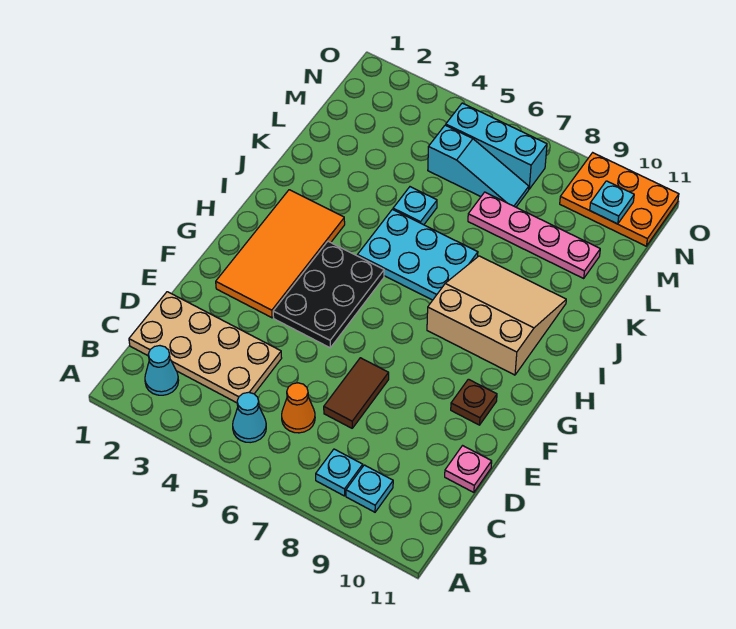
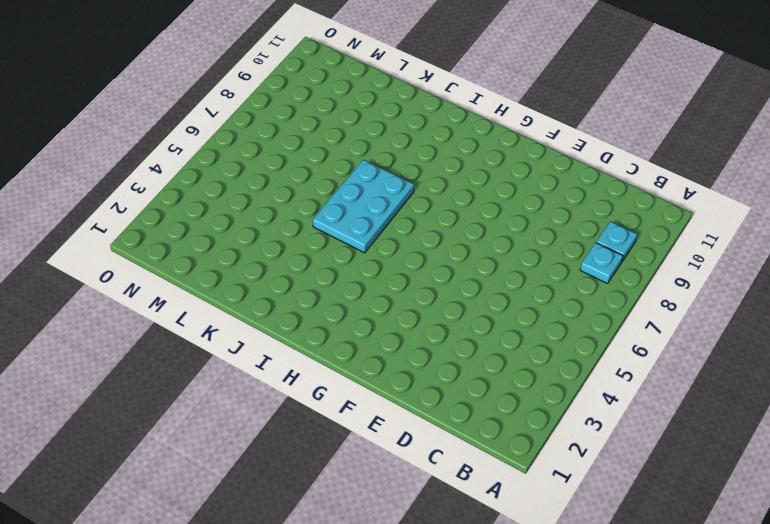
none -> cyan cone B2 level 1
none -> cyan cone B5 level 1
none -> tan plate C1:D4 level 1

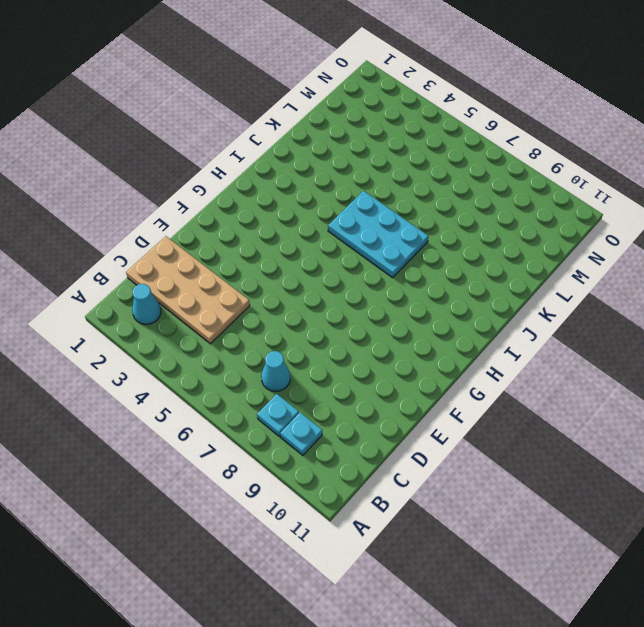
cyan cone C7 level 1 -> cyan cone B5 level 1
none -> orange cone C6 level 1
none -> brown tile D7:E7 level 1
none -> pink plate D11 level 1

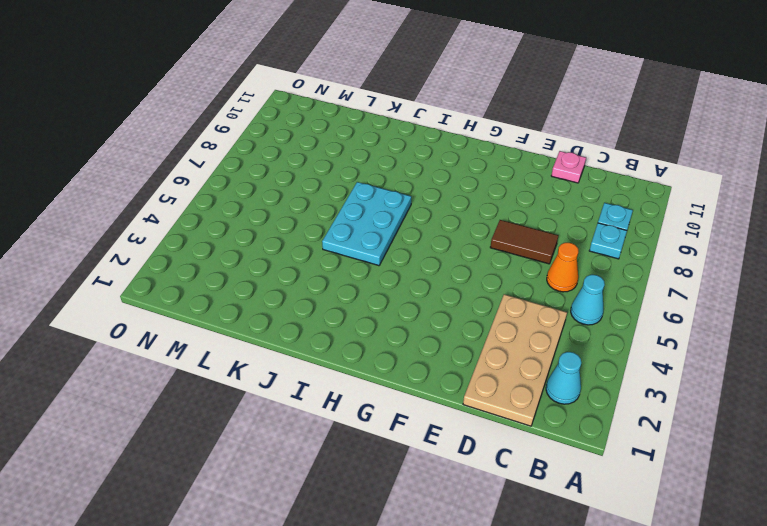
none -> orange tile F2:I3 level 1
none -> black plate F4:H5 level 1
none -> brown plate F10 level 1

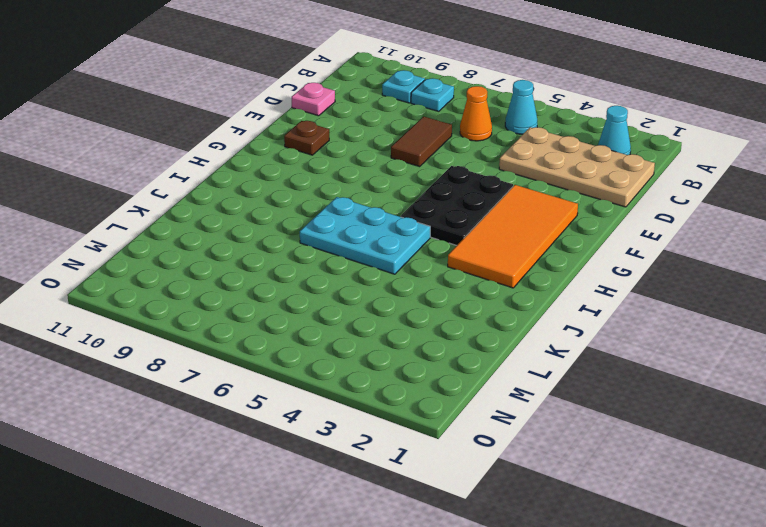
none -> tan slope H8:J10 level 1 top H
none -> cyan plate K5 level 1
none -> pink plate L7:L10 level 1

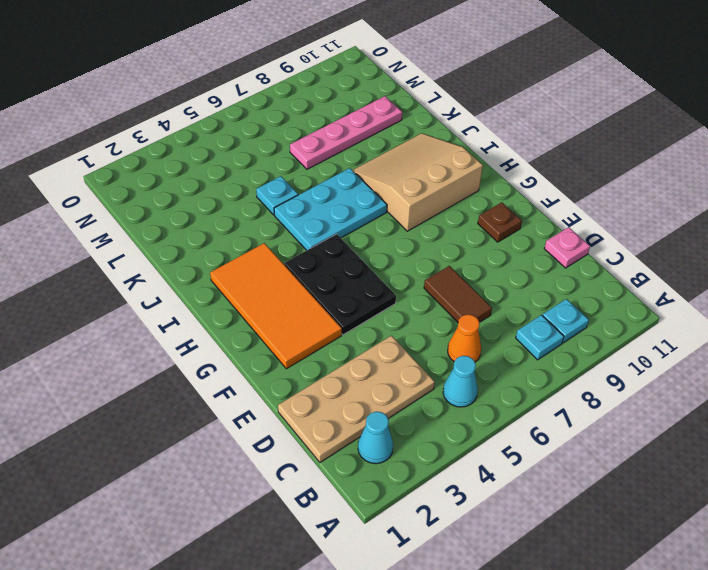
none -> cyan slope M5:M7 level 1 top 5
none -> cyan brick N5:N7 level 1
none -> orange plate N9:O11 level 1

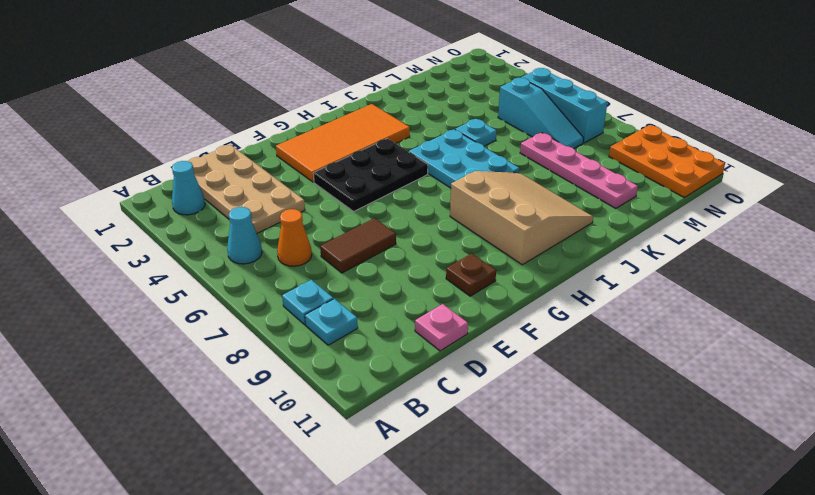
none -> cyan plate N10 level 2

